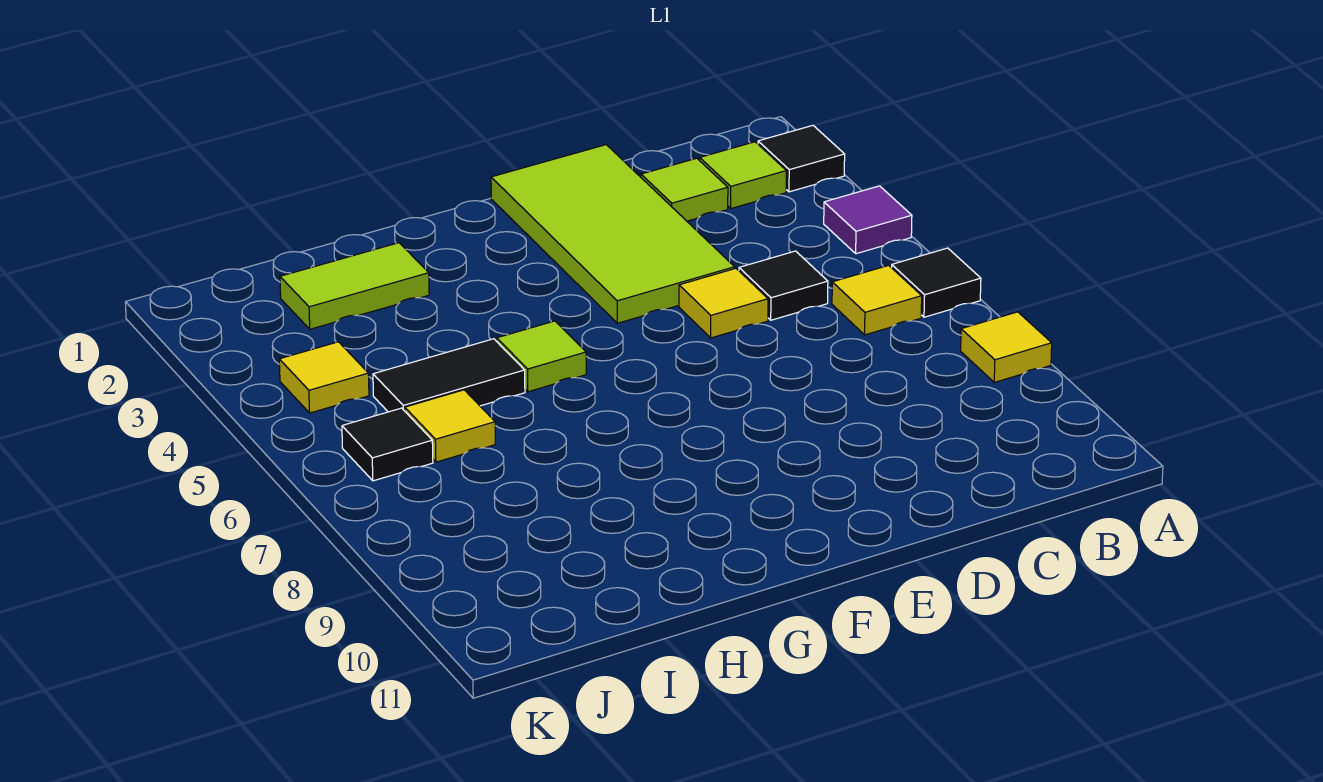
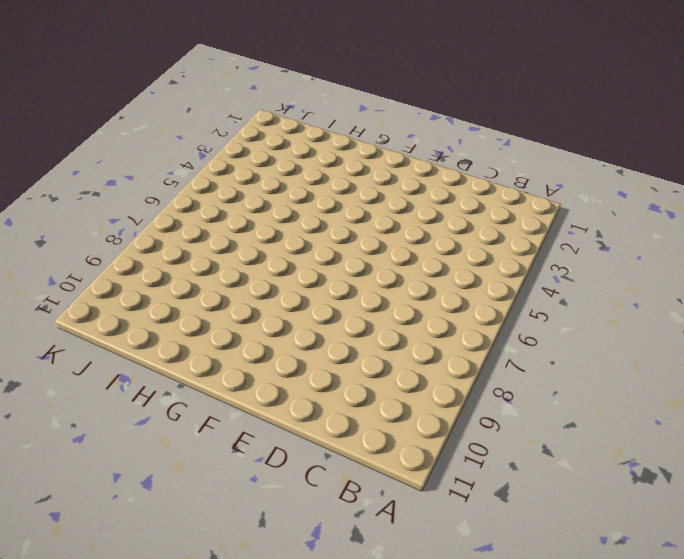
none -> black tile A2 level 1
none -> purple tile A4 level 1
none -> black tile A6 level 1

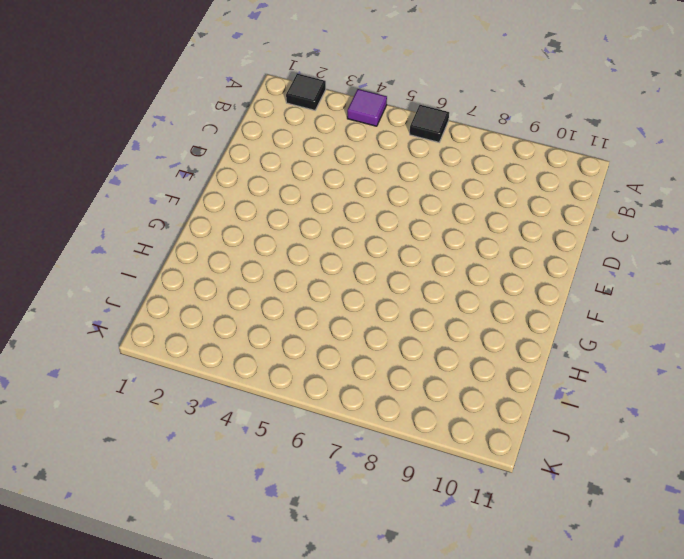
none -> yellow tile A8 level 1
none -> lime tile B2 level 1
none -> yellow tile B6 level 1

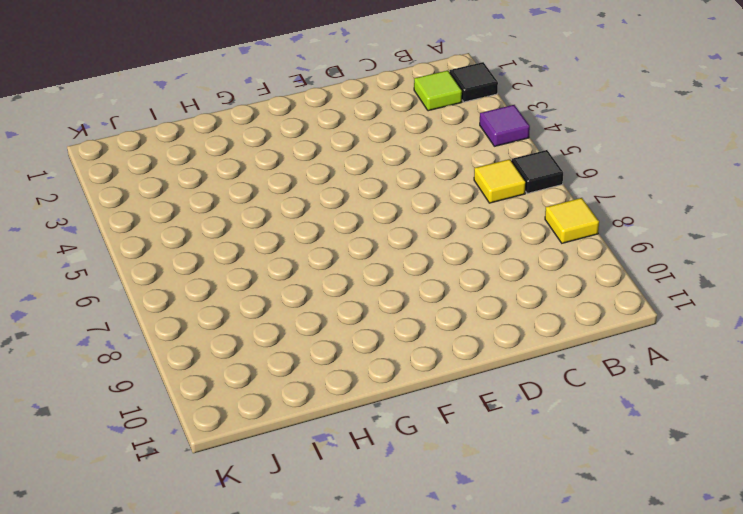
none -> lime tile C2 level 1
none -> black tile C5 level 1
none -> lime tile D1:E4 level 1

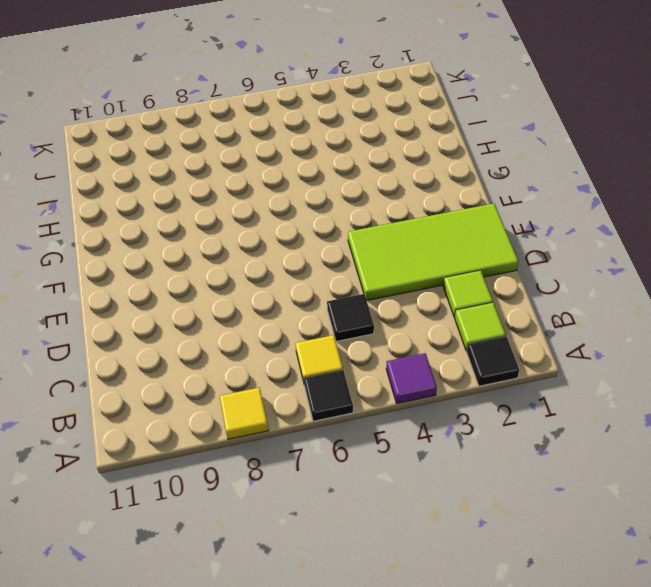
none -> yellow tile D5 level 1
none -> lime tile G5 level 1
none -> lime tile H2:I2 level 1

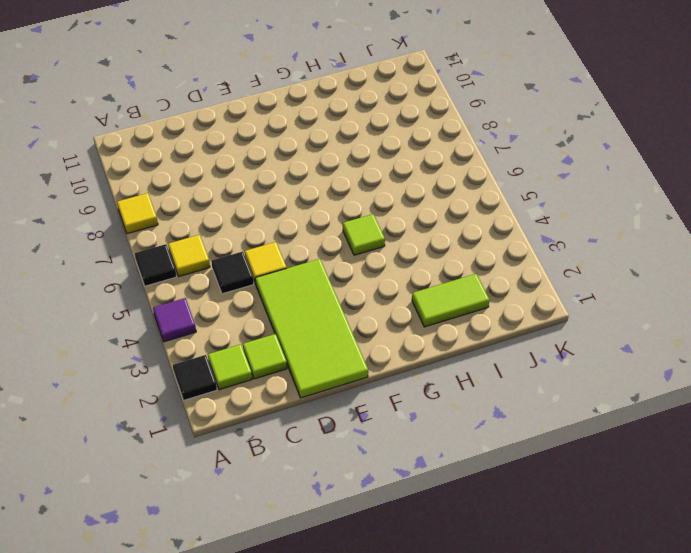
none -> black tile H5:I5 level 1
none -> yellow tile I6 level 1
none -> yellow tile J4 level 1

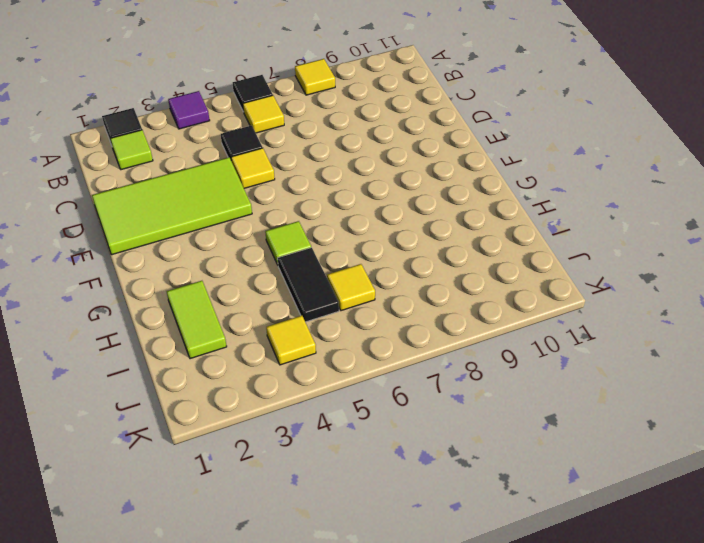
none -> lime tile C2 level 1
none -> black tile J6 level 1

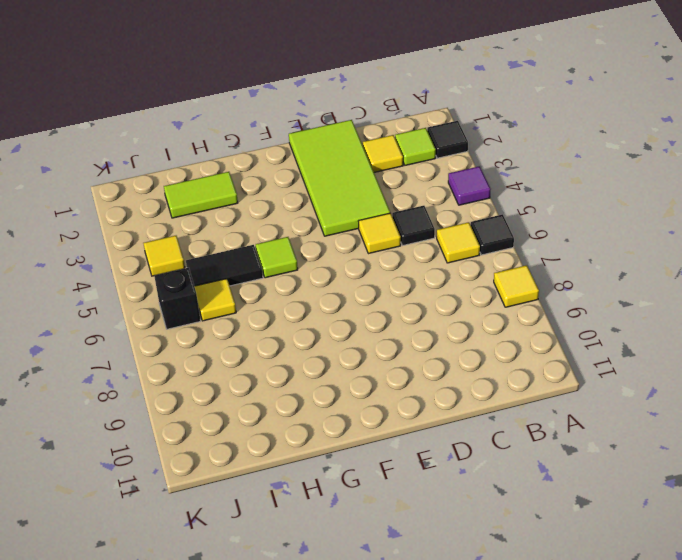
yellow tile C2 level 1 -> lime tile C2 level 1
black brick J6 level 1 -> black tile J6 level 1

